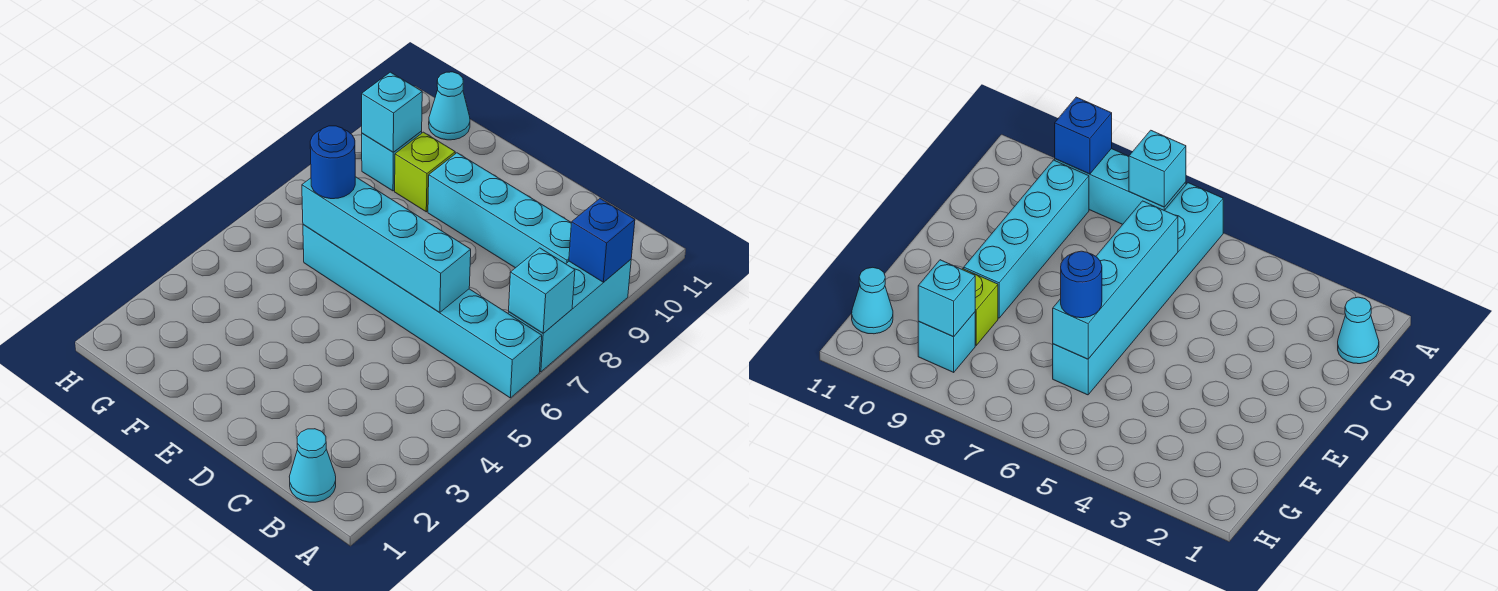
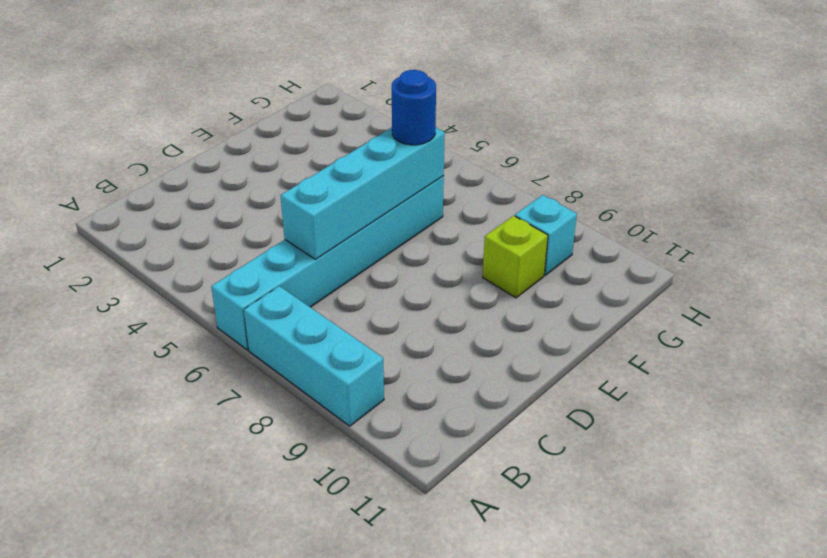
none -> cyan cone B1 level 1
none -> cyan brick B9:E9 level 1
none -> cyan cone G11 level 1

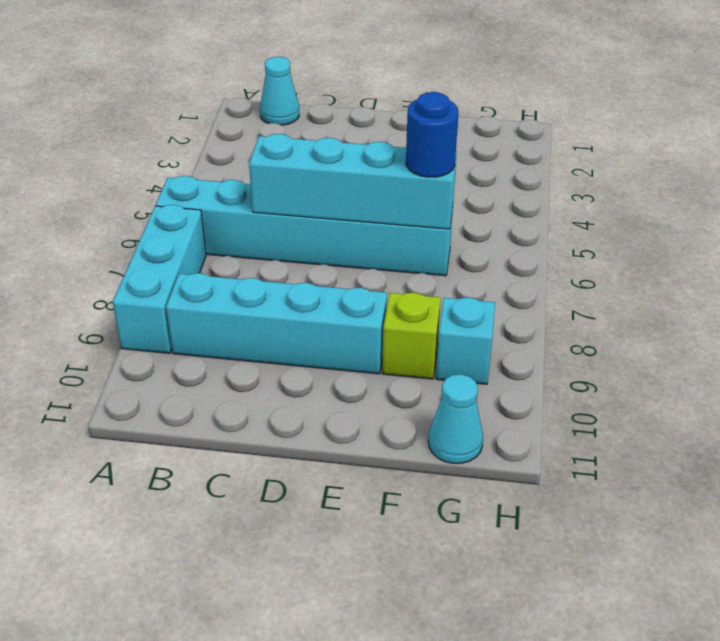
none -> cyan brick A7 level 2
none -> blue brick A9 level 2
none -> cyan brick G9 level 2

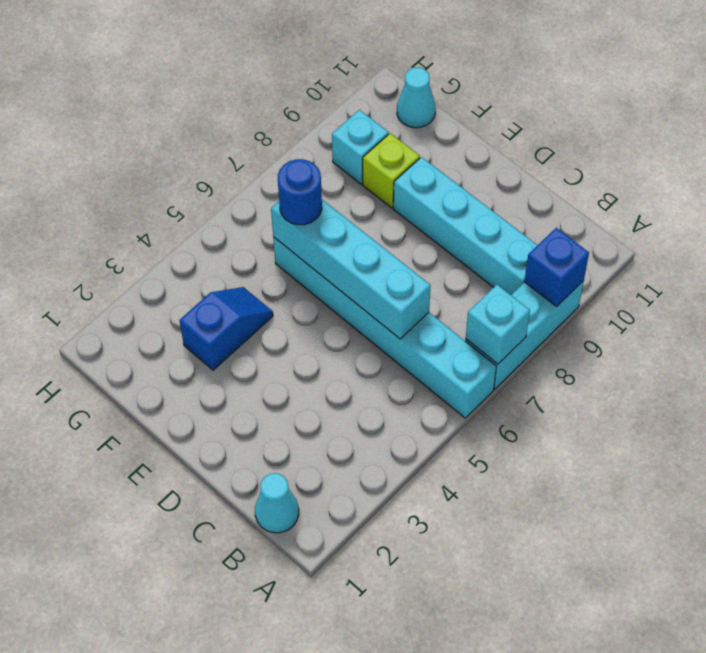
blue slope F3:F4 level 1 top 3 -> none
none -> cyan brick G9 level 2

